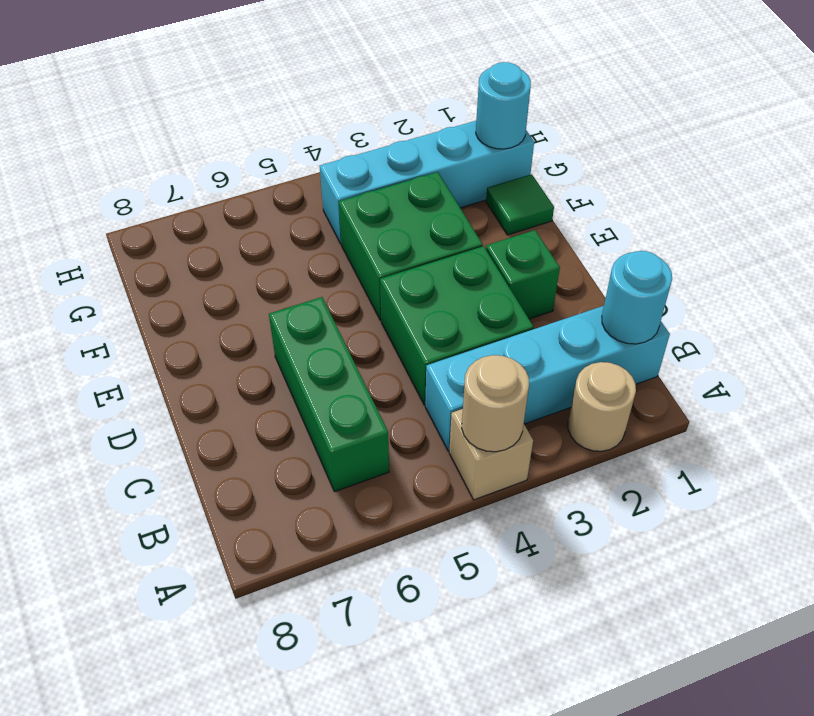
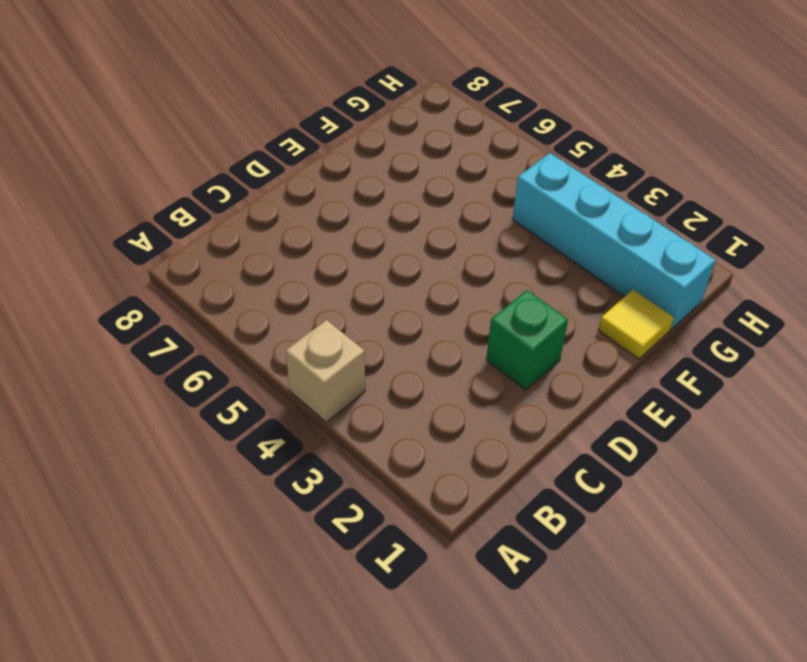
yellow tile F1 level 1 -> green tile F1 level 1
none -> tan round brick A2 level 1
none -> cyan brick B1:B4 level 1
none -> green brick B6:D6 level 1

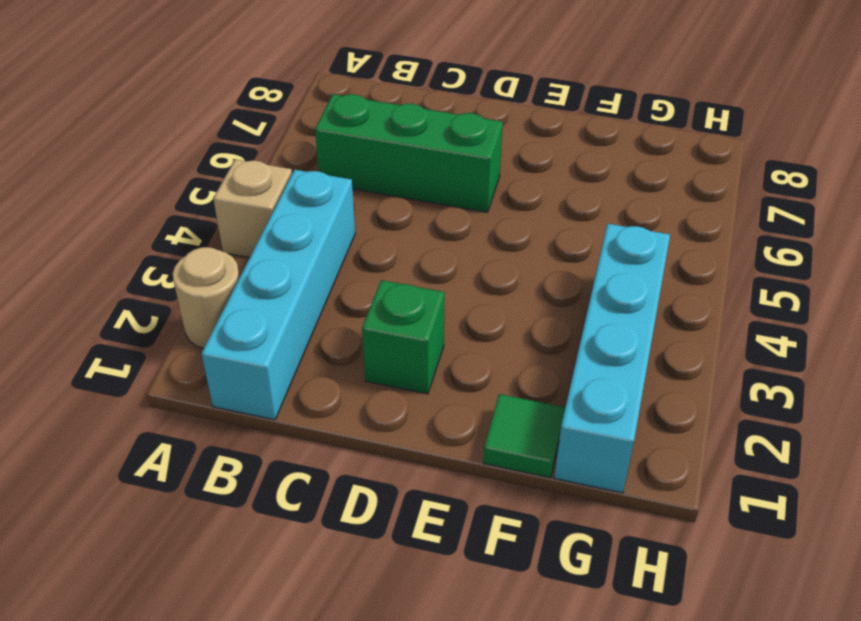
none -> green brick C3:D4 level 1
none -> green brick E3:F4 level 1
none -> tan round brick A4 level 2

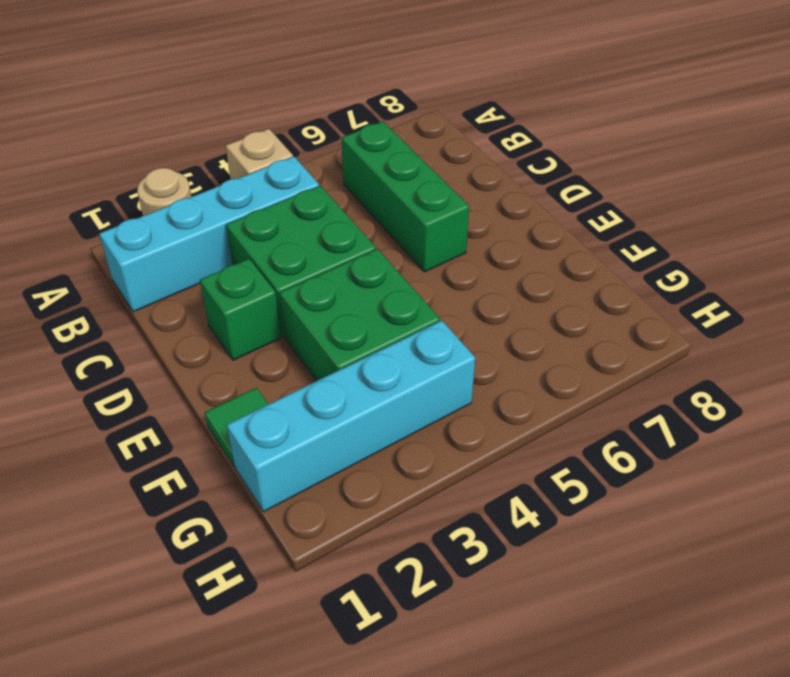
none -> tan round brick A4 level 2
none -> cyan round brick B1 level 2
none -> cyan round brick G1 level 2

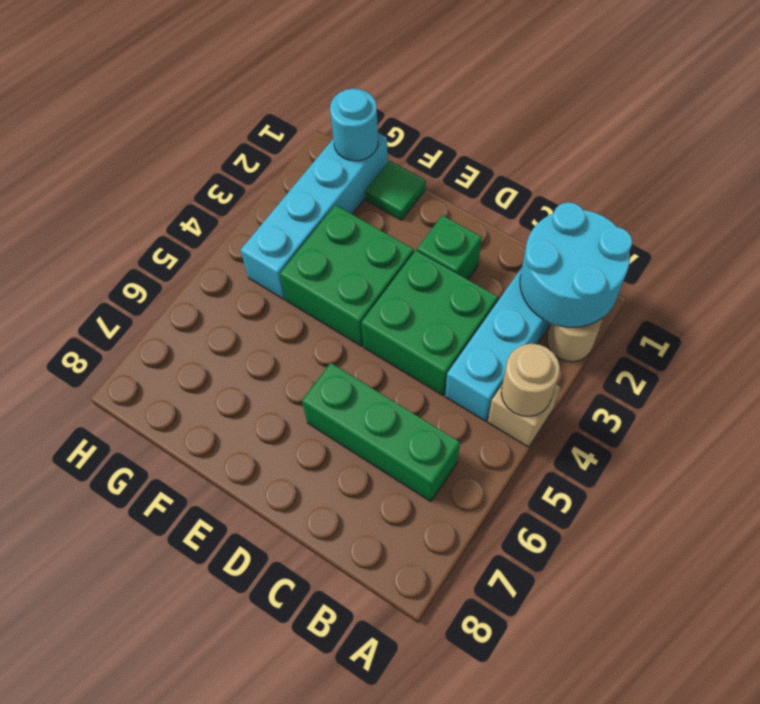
cyan round brick A1:B2 level 2 -> cyan round brick B1 level 2

